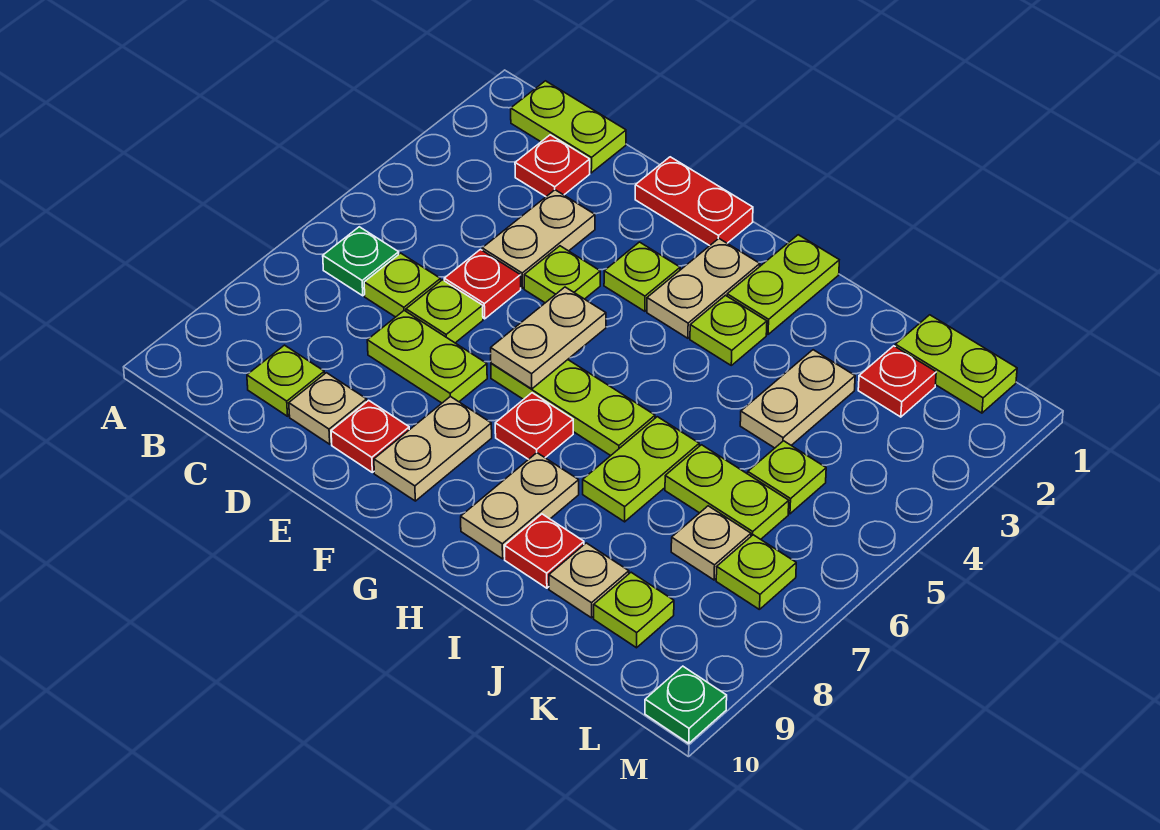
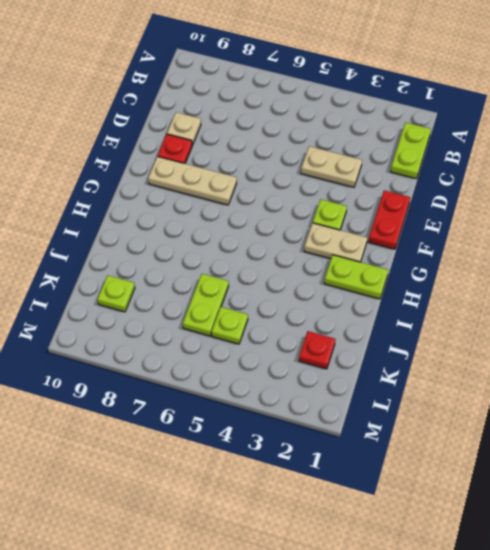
tan plate F7:F9 level 1 -> tan plate F8:F9 level 1
none -> green plate B6 level 1
none -> red plate C2 level 1
none -> lime plate C6 level 1
none -> lime plate C9 level 1

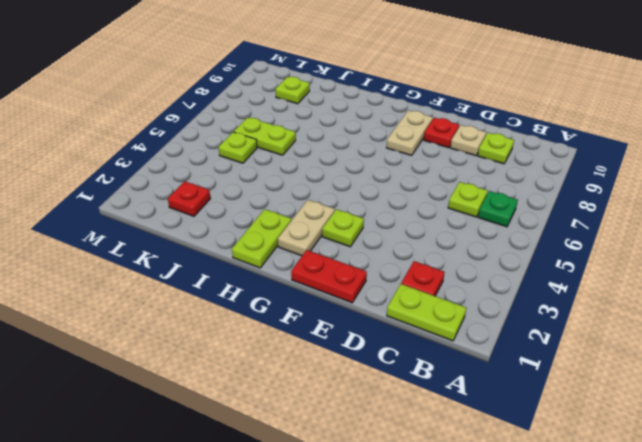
none -> tan plate D3:D4 level 1
none -> red plate D5 level 1
none -> lime plate D6 level 1
none -> lime plate D7:E7 level 1

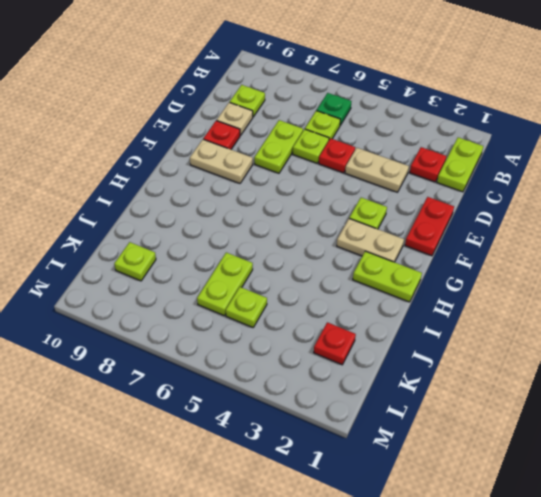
none -> lime plate E4 level 1
none -> lime plate F6:H6 level 1
none -> red plate G7 level 1
none -> lime plate H3 level 1

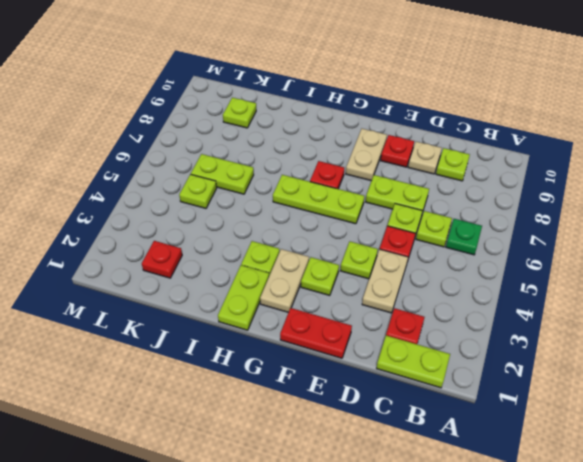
none -> tan plate H8:H9 level 1
none -> lime plate I6:I7 level 1
none -> red plate I9 level 1
none -> tan plate J3:J4 level 1

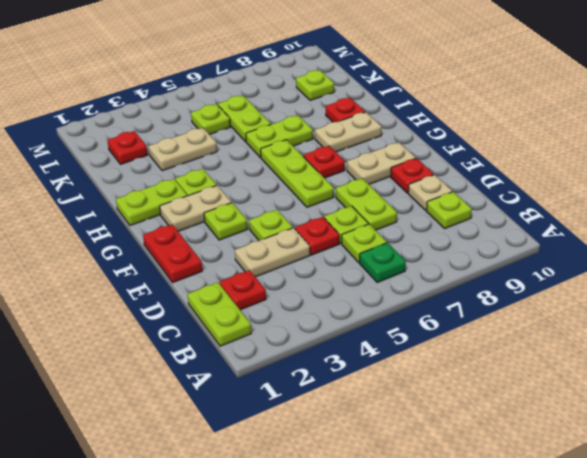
none -> tan plate J9 level 1
none -> lime plate K1:L1 level 1
none -> tan plate K7 level 1
none -> lime plate L7 level 1

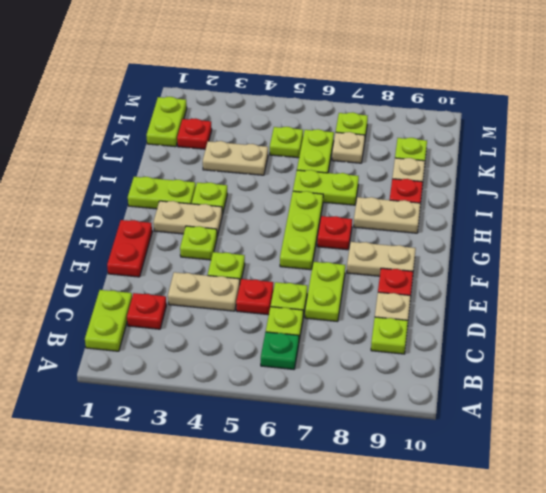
none -> green plate M10 level 1
none -> tan plate F5:F6 level 2

